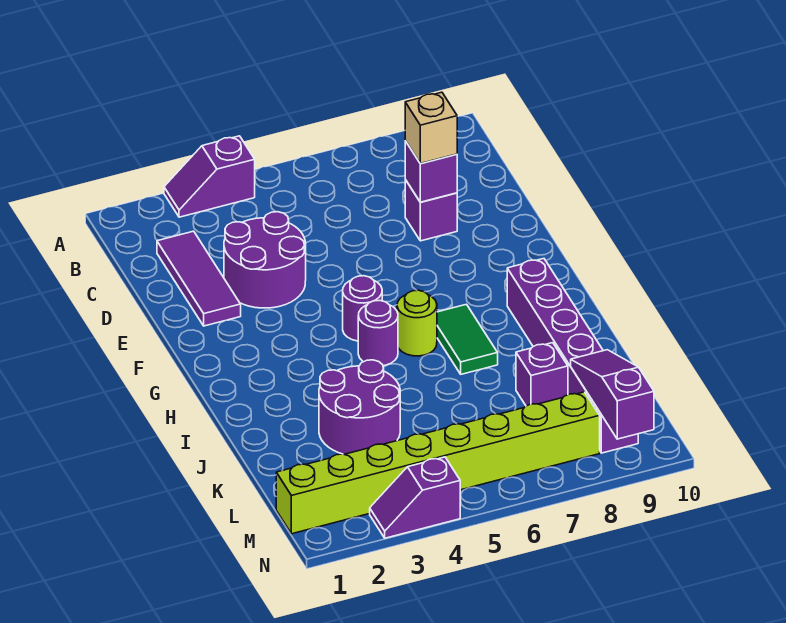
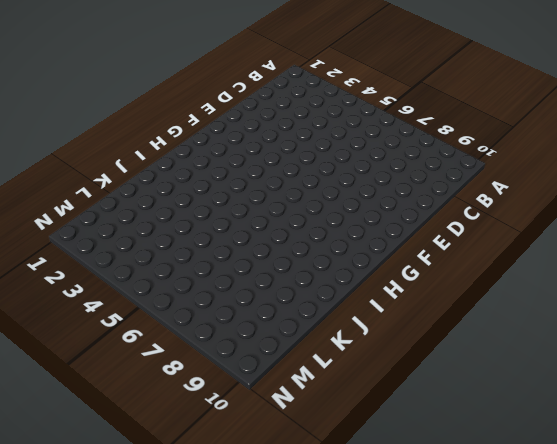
none -> purple slope A3:A4 level 1 top 4
none -> purple tile C2:E2 level 1
none -> purple round brick D3:E4 level 1

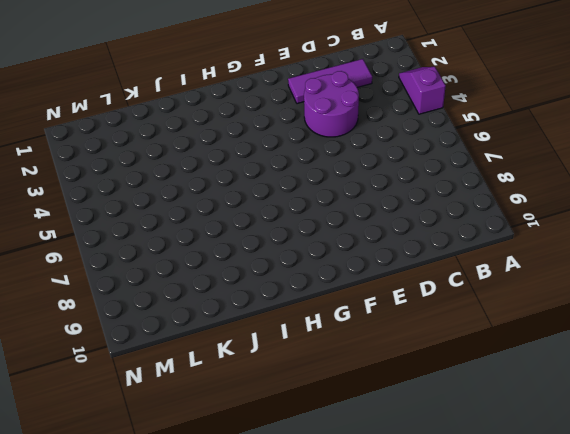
none -> purple brick D8 level 1
none -> purple round brick G5 level 1
none -> purple round brick H5 level 1

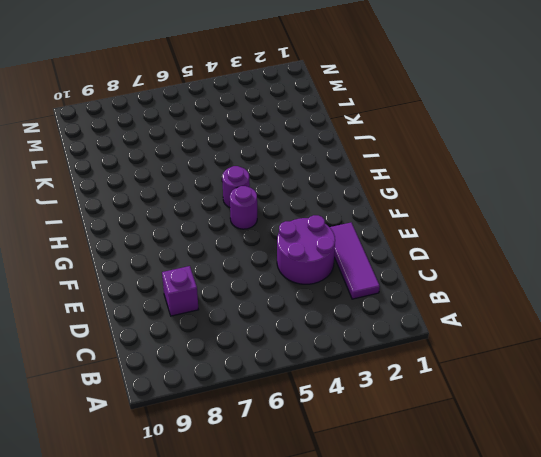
none -> purple slope A3:A4 level 1 top 4
none -> lime round brick H6 level 1
none -> green tile H7:I7 level 1

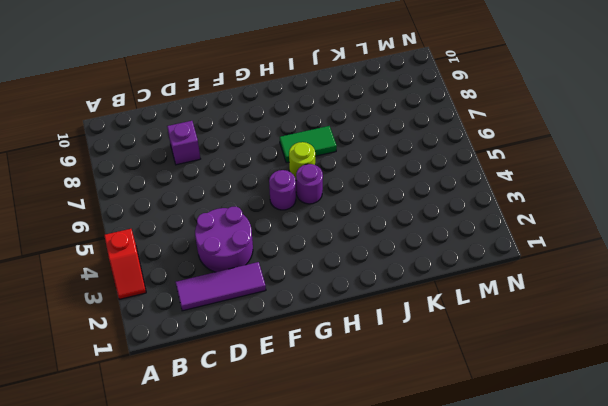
red slope A3:A4 level 1 top 4 -> purple slope A3:A4 level 1 top 4
none -> purple brick H9:M9 level 1
none -> purple round brick J3:K4 level 1
none -> purple brick K8 level 1

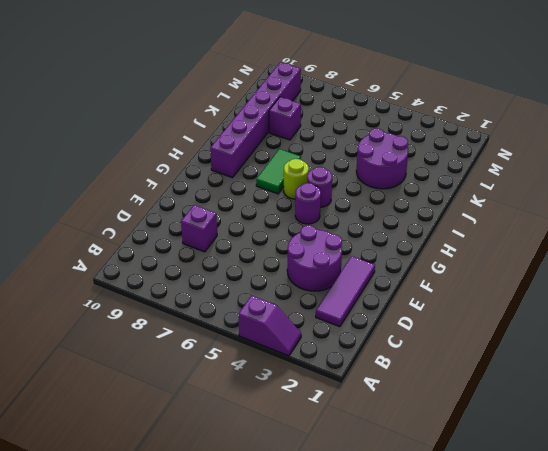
none -> lime brick M1:M8 level 1
none -> purple slope N3:N4 level 1 top 4
none -> purple brick D8 level 2

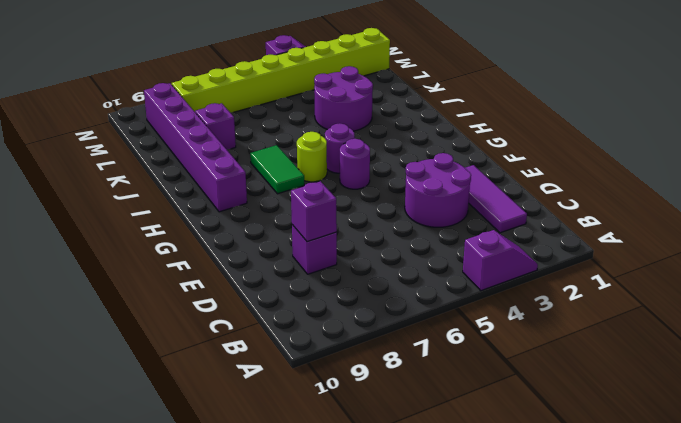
none -> purple slope L9:N9 level 2 top N
none -> tan brick D8 level 3

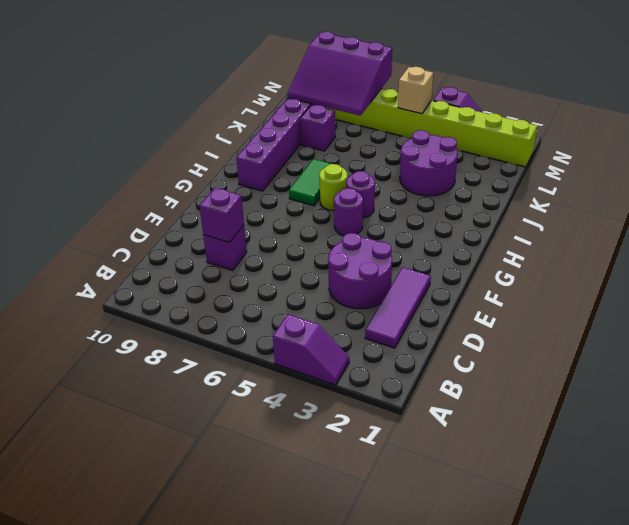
purple slope L7:N9 level 2 top N -> purple slope L9:N9 level 2 top N
tan brick M5 level 2 -> tan brick D8 level 3

